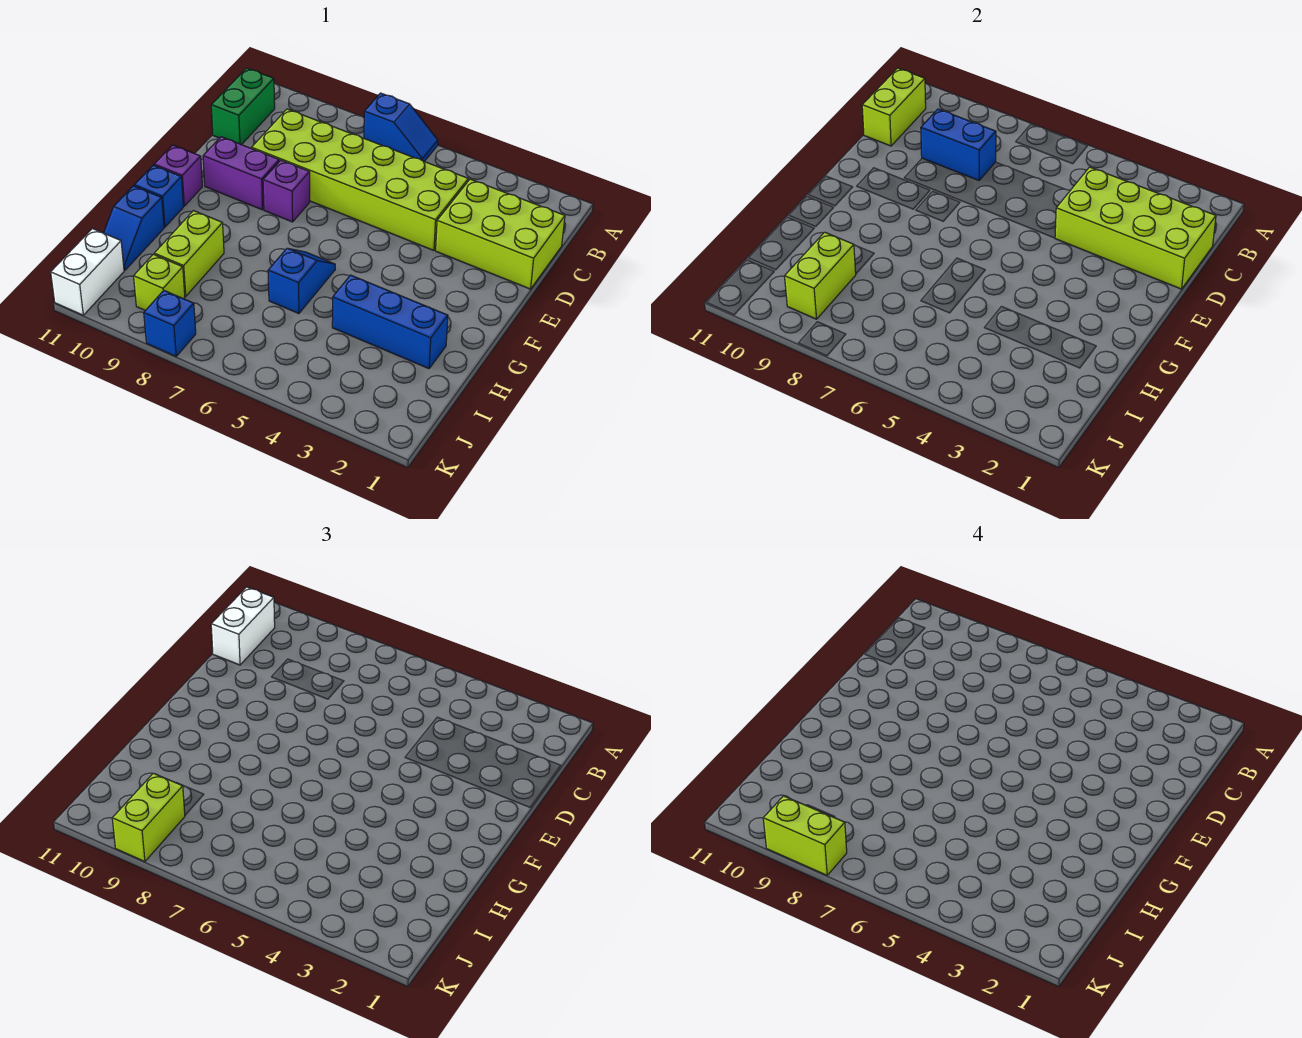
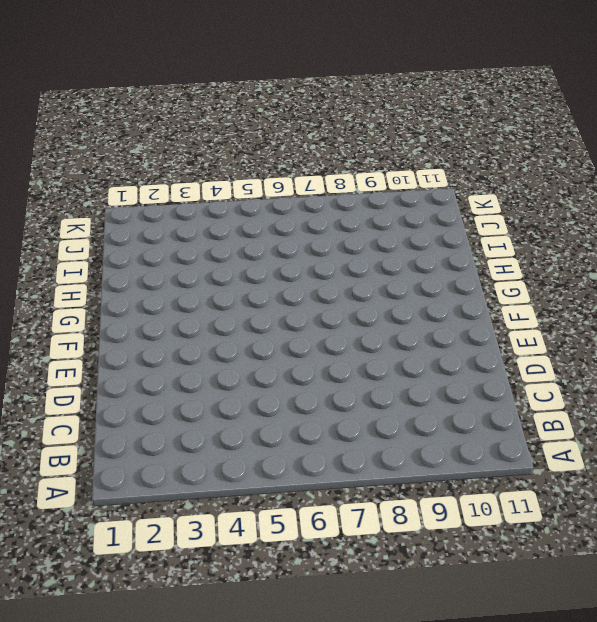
none -> blue slope A6:A7 level 1 top 7
none -> green brick B11:C11 level 1
none -> lime brick C1:D3 level 1

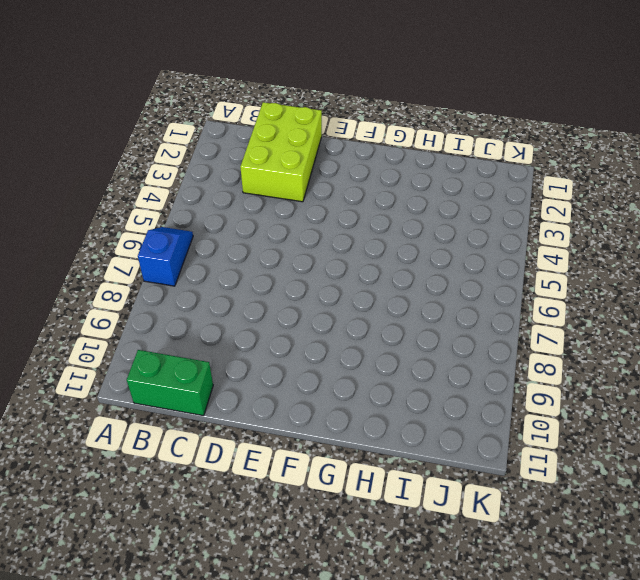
none -> lime brick C4:D9 level 1
none -> purple brick E8 level 1
none -> purple brick E9:E10 level 1

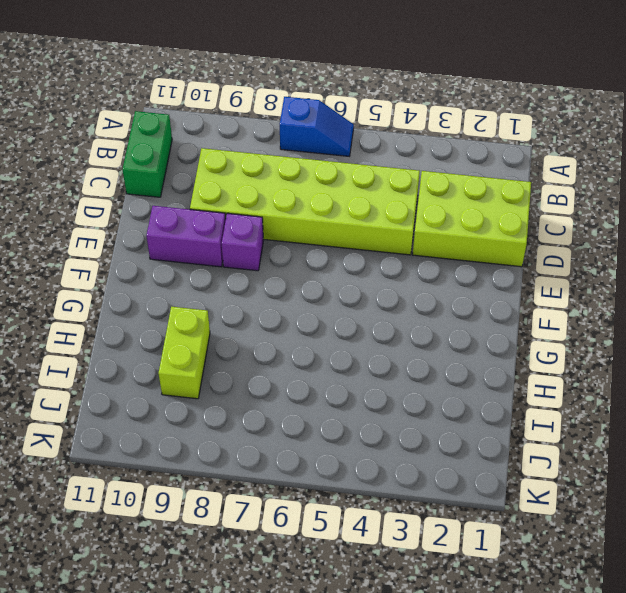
none -> purple brick F11 level 1
none -> blue slope G6:H6 level 1 top H
none -> blue brick G11 level 1

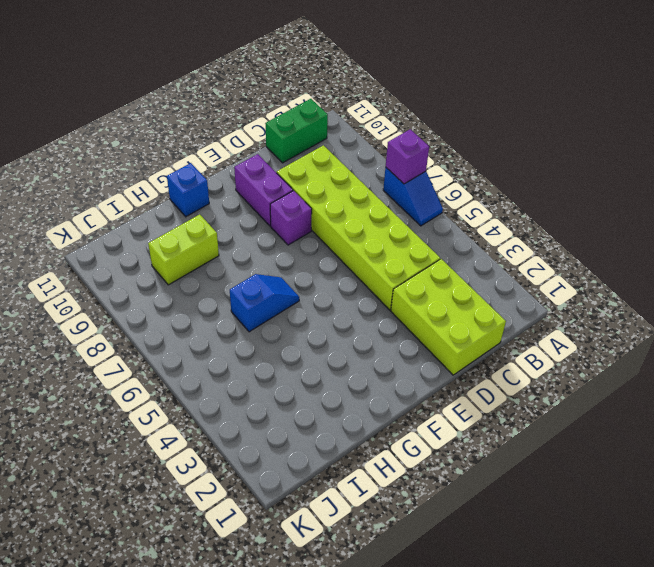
purple brick A7 level 2 -> purple brick F11 level 1
none -> blue brick H2:H4 level 1
none -> blue slope H11:I11 level 1 top H
none -> lime brick J9 level 1

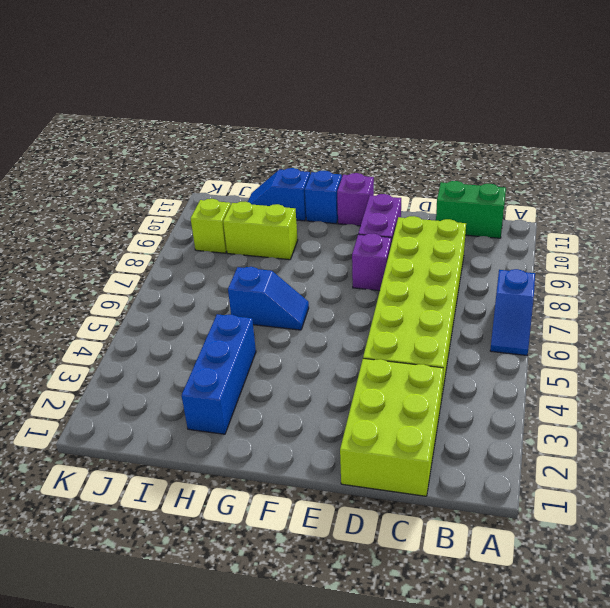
none -> white brick J11:K11 level 1
none -> blue brick K8 level 1
none -> lime brick B11:C11 level 2

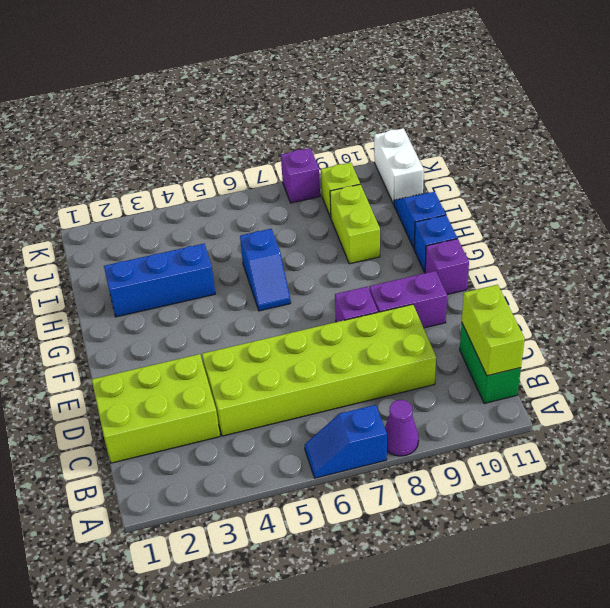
purple cone A8 level 1 -> none
purple brick K8 level 1 -> blue brick K8 level 1
none -> lime brick C1:D4 level 2
none -> blue brick C8:C9 level 2
none -> lime brick I9:J9 level 2

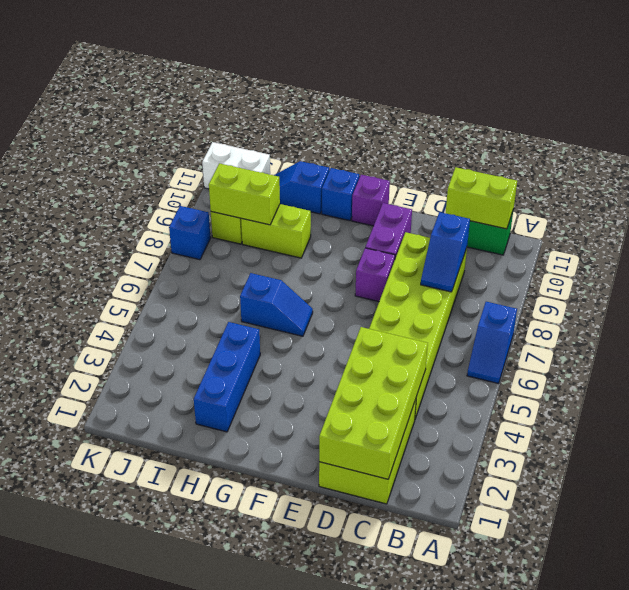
blue slope C8:C9 level 2 top 9 -> blue brick C8:C9 level 2
none -> white brick B11:C11 level 3
none -> lime brick J9:K9 level 3
none -> lime brick K8:K9 level 4

